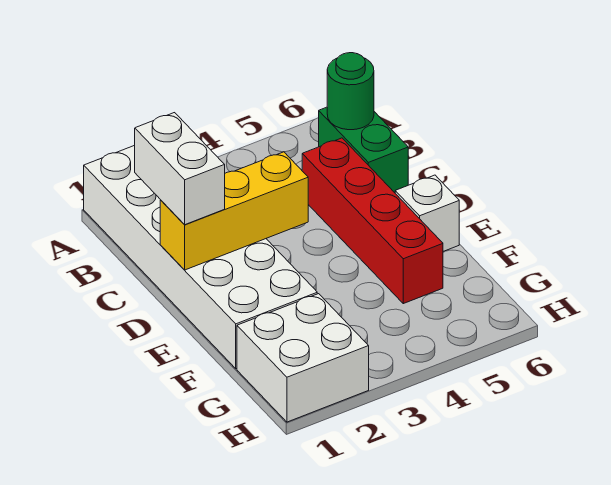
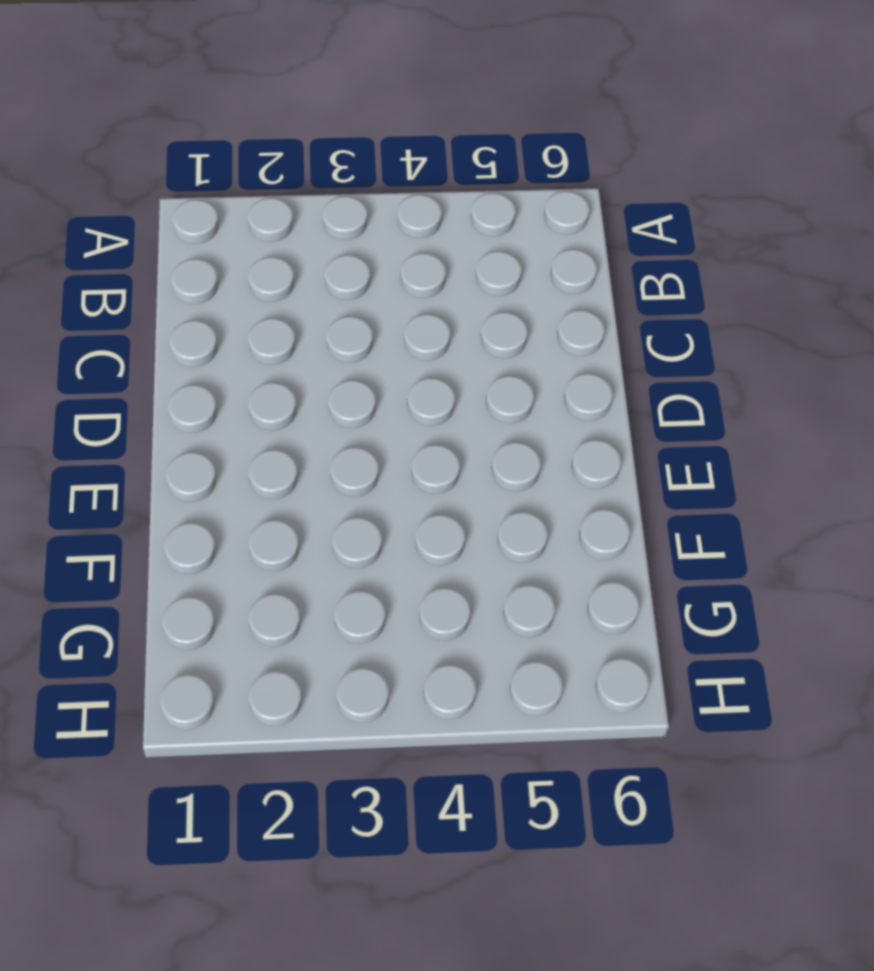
none -> white brick A1:F2 level 1
none -> green brick B6:C6 level 1

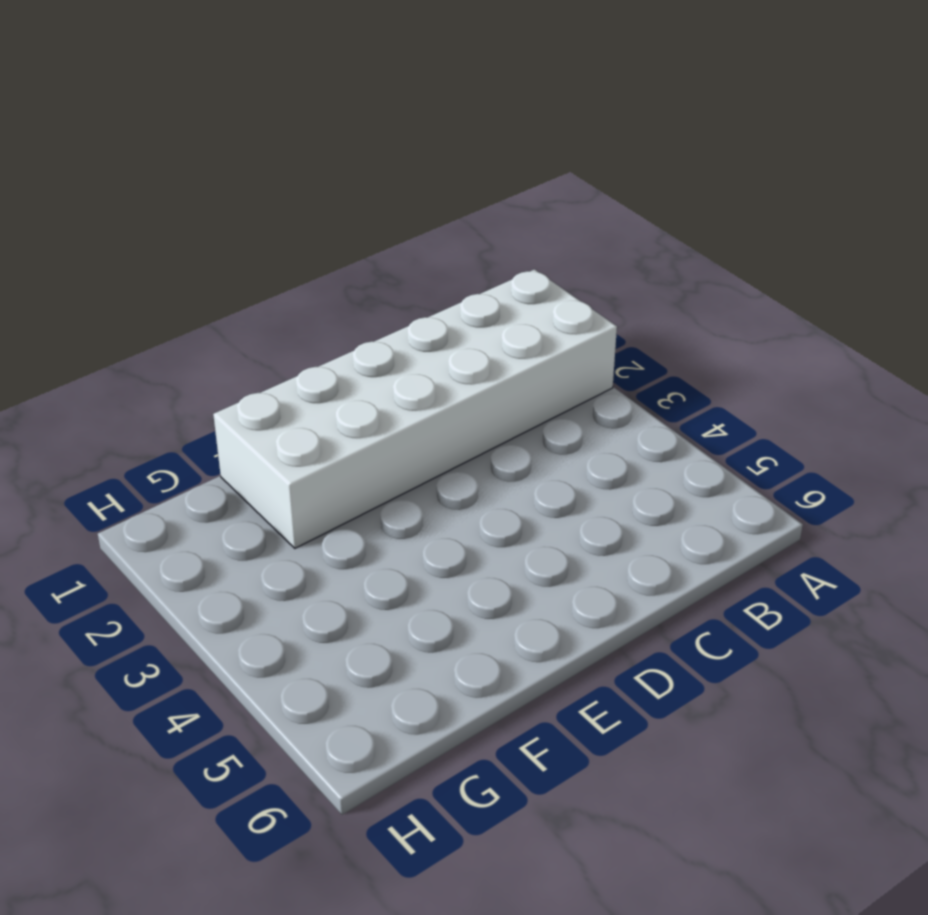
none -> green brick B6:C6 level 1
none -> red brick C5:F5 level 1

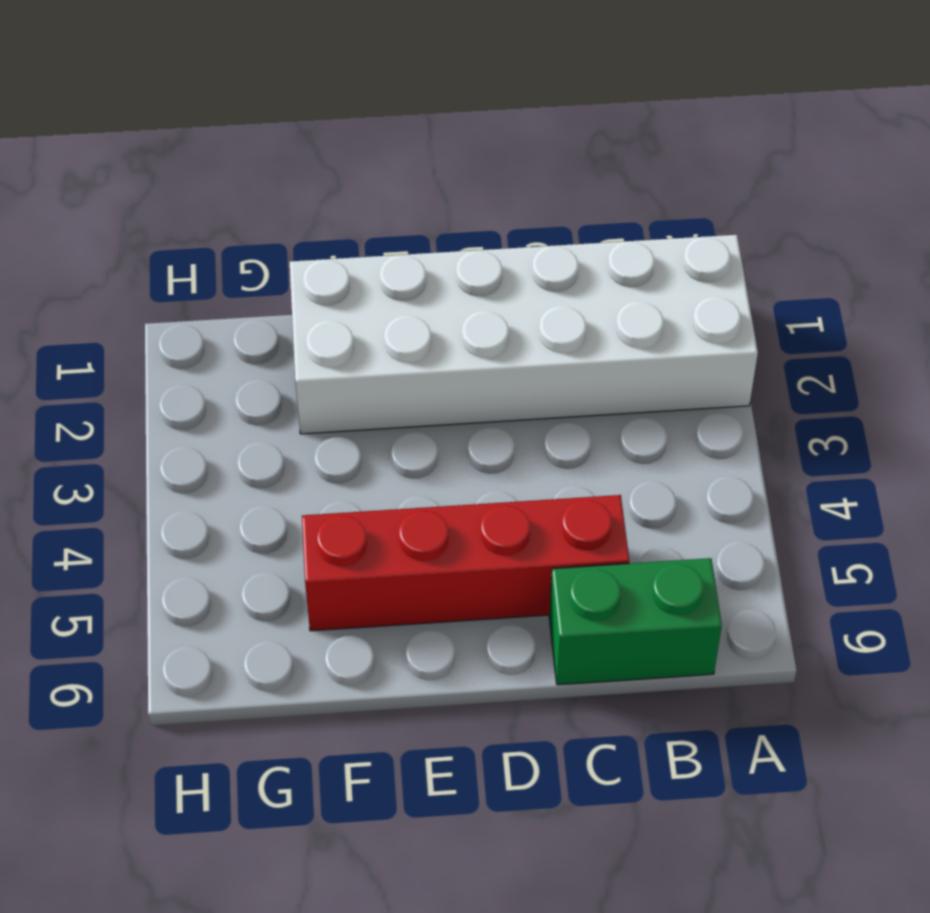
none -> white brick E6 level 1
none -> white brick G1:H2 level 1

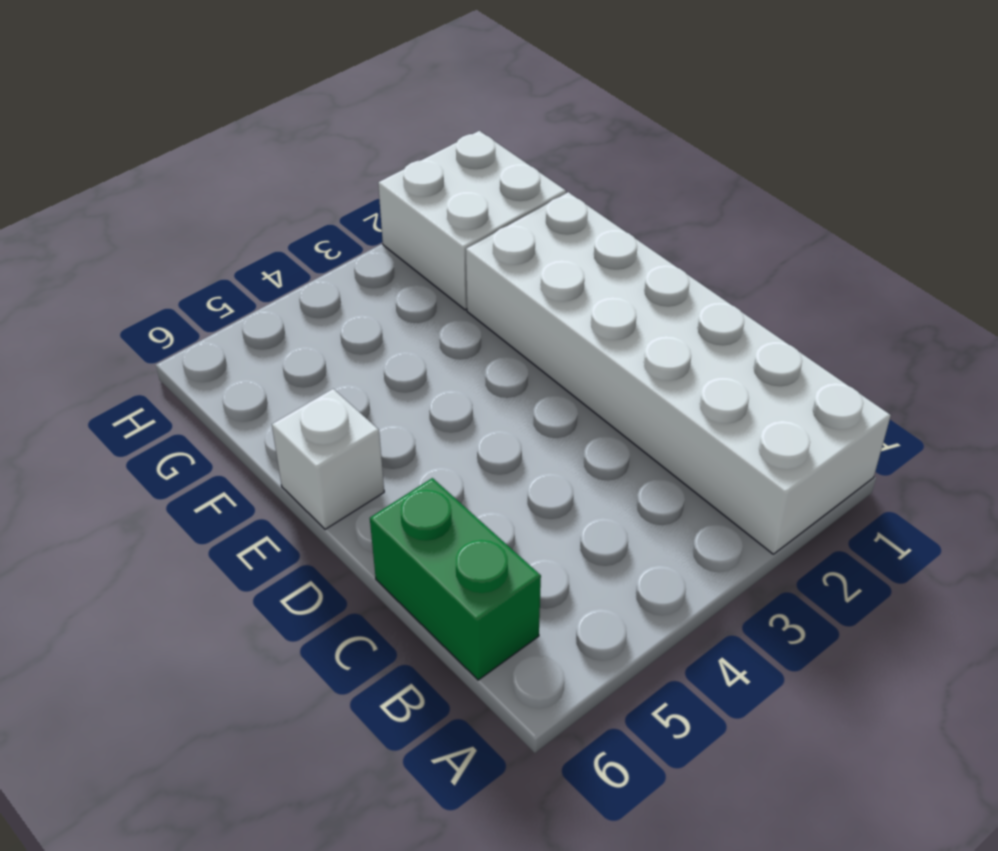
none -> red brick C5:F5 level 1
none -> green round brick B6 level 2

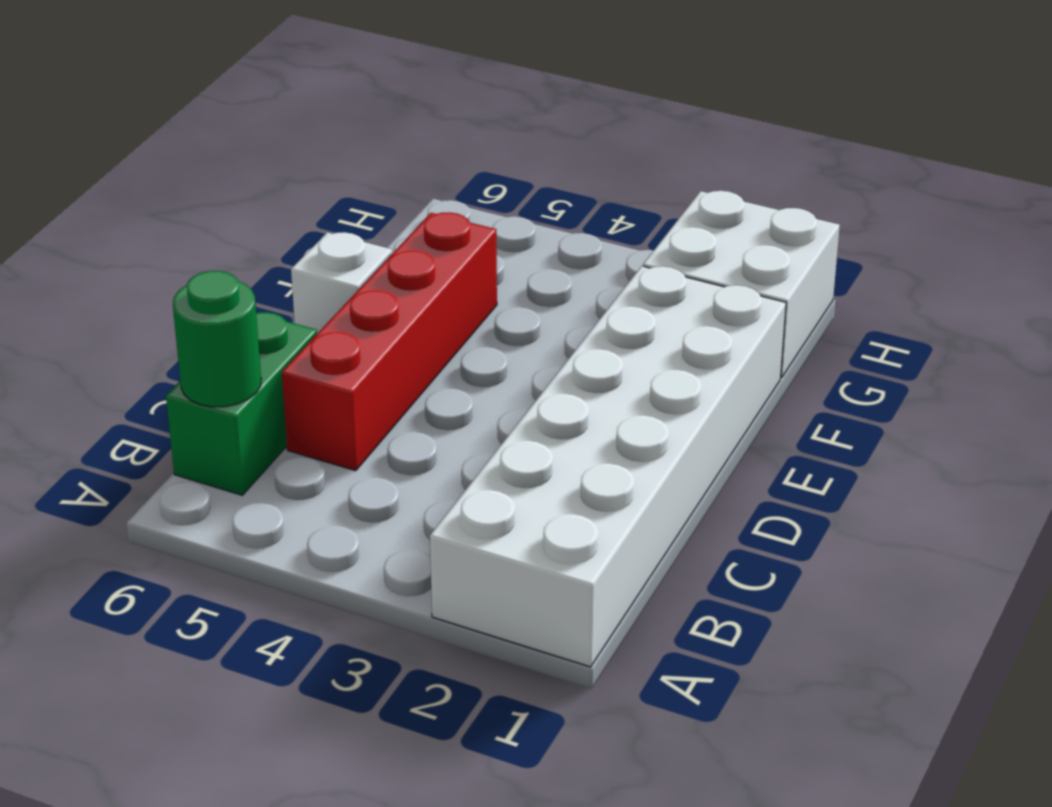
none -> yellow brick D1:D3 level 2
none -> white brick C1:D1 level 3

